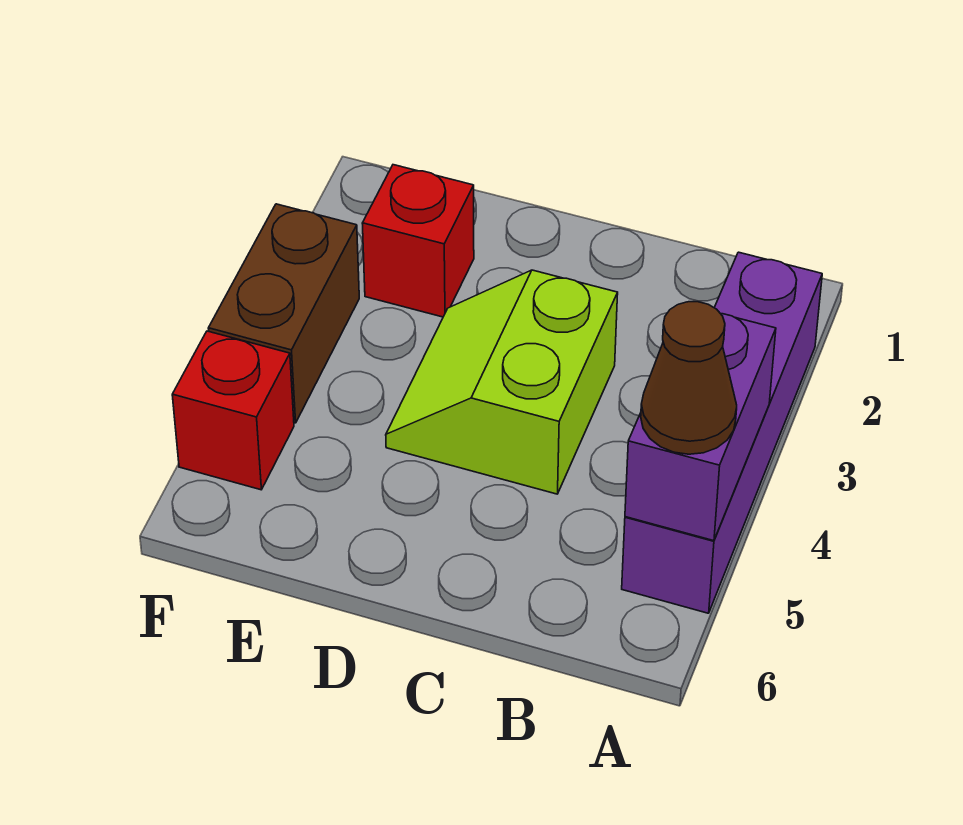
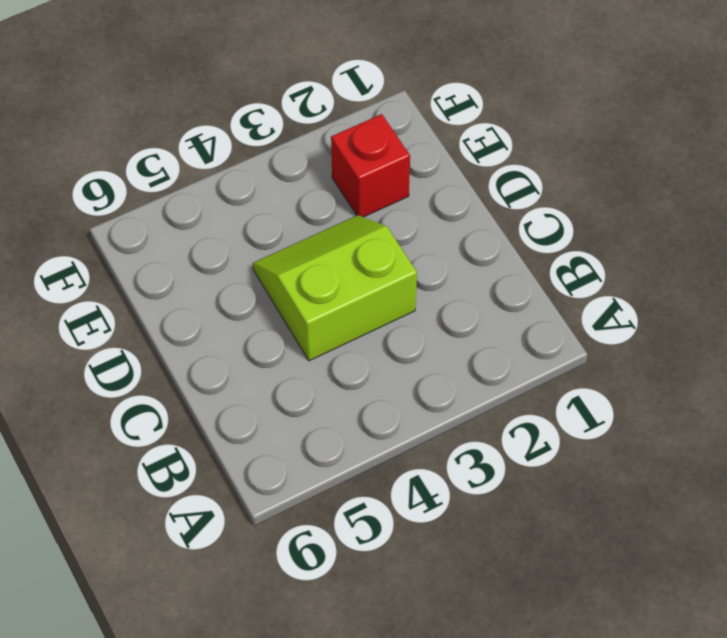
none -> purple brick A2:A5 level 1
none -> brown brick F3:F4 level 1

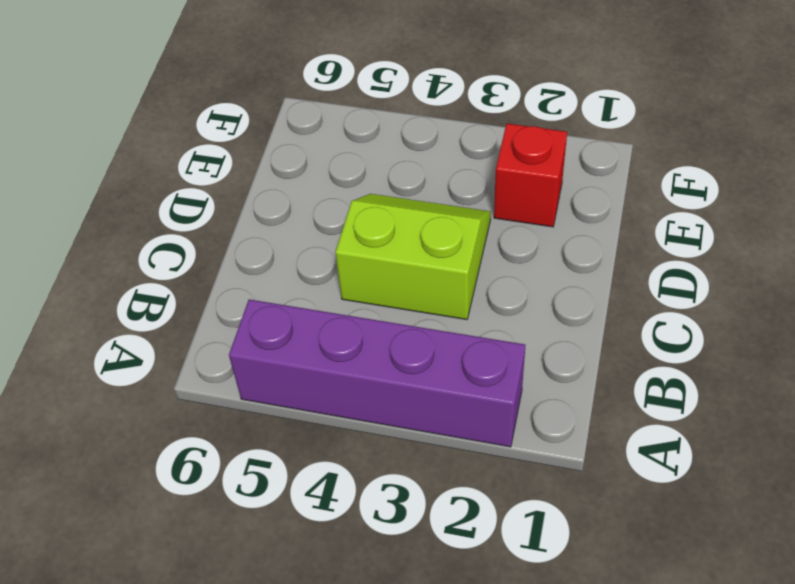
none -> brown brick F3:F4 level 1
none -> red brick F5 level 1

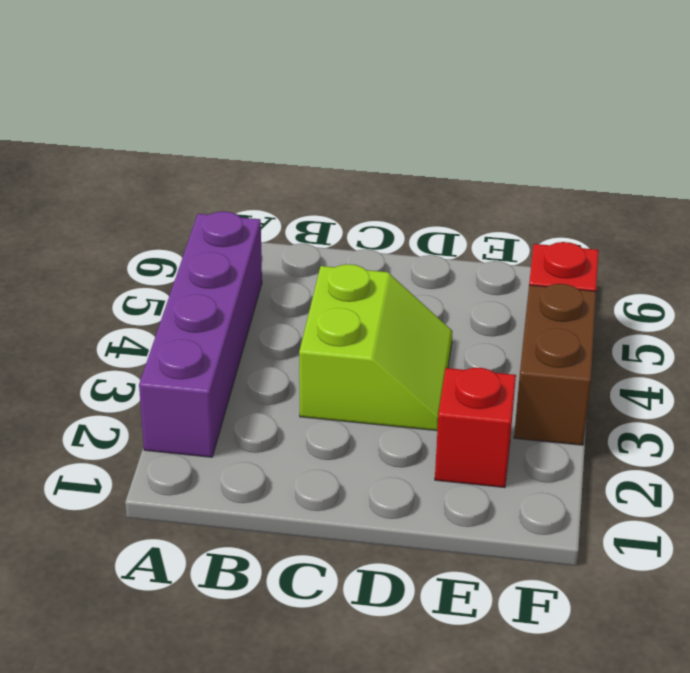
none -> purple brick A4:A5 level 2
none -> brown cone A5 level 3

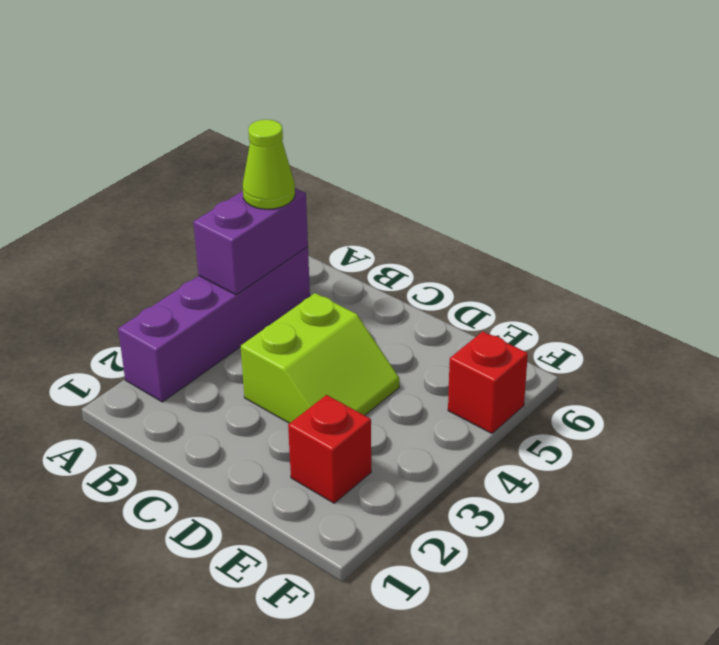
lime cone A5 level 3 -> brown cone A5 level 3
none -> brown brick F3:F4 level 1

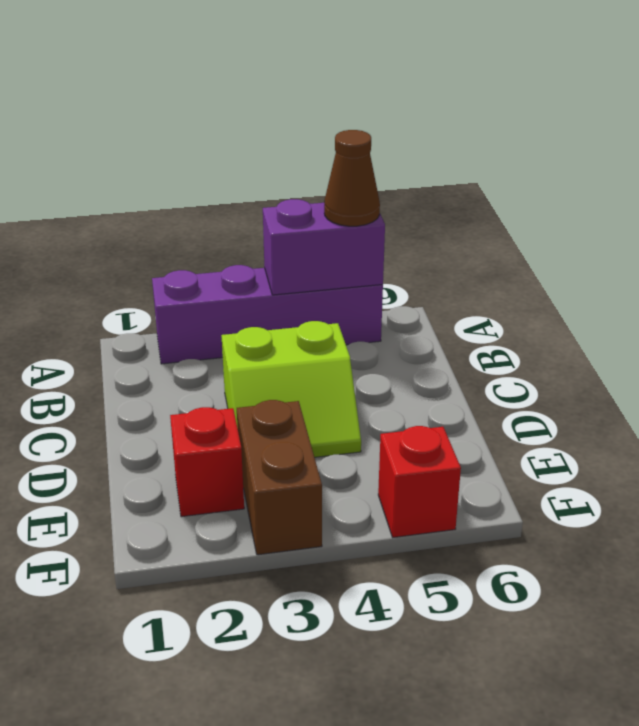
brown brick E3:F3 level 1 -> brown brick F3:F4 level 1

